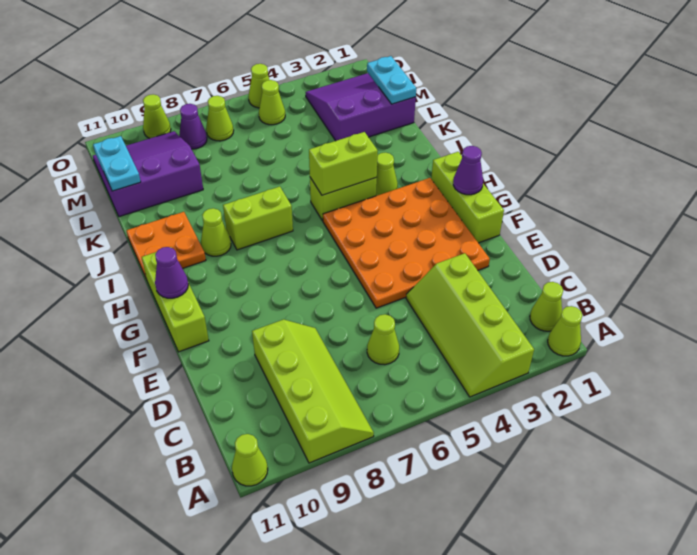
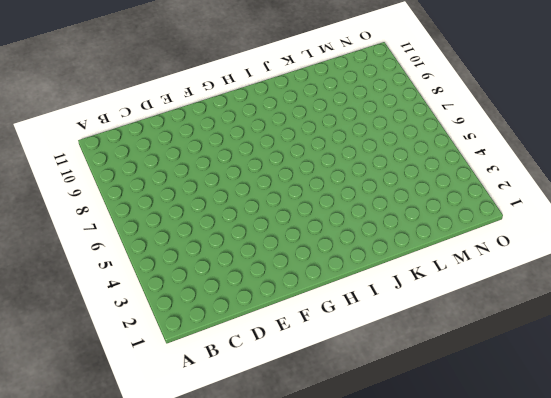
none -> lime cone A1 level 1
none -> lime slope A3:D4 level 1 top 3
none -> lime slope A8:D9 level 1 top 9

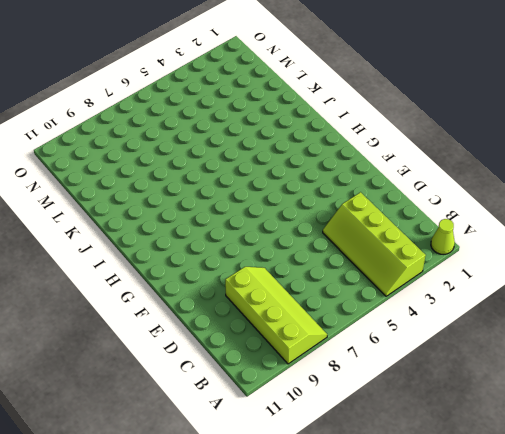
none -> lime cone A11 level 1
none -> lime cone B1 level 1
none -> lime cone C6 level 1

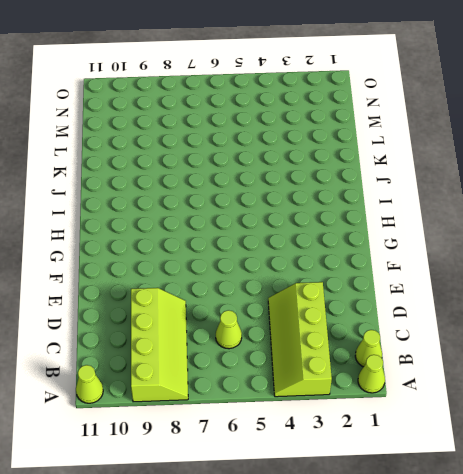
none -> orange plate E2:H5 level 1
none -> lime brick F1:H1 level 1
none -> lime brick F11:H11 level 1

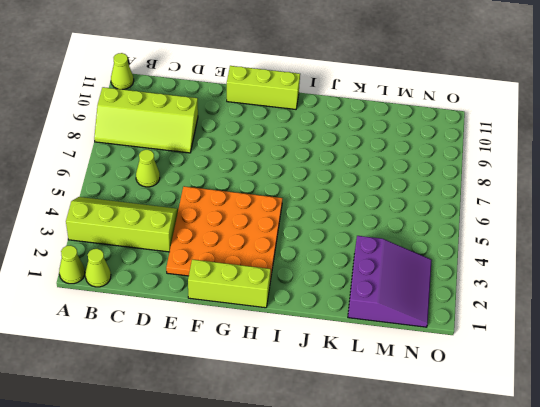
none -> lime cone I3 level 1
none -> lime brick I4:I5 level 1
none -> lime brick I7:I8 level 1

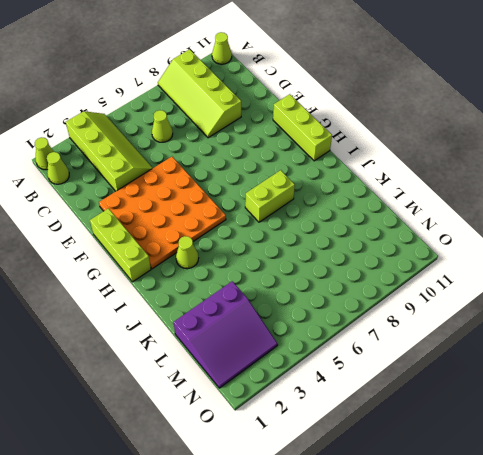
none -> lime brick I4:I5 level 1
none -> lime cone I9 level 1
none -> orange plate I10:J11 level 1

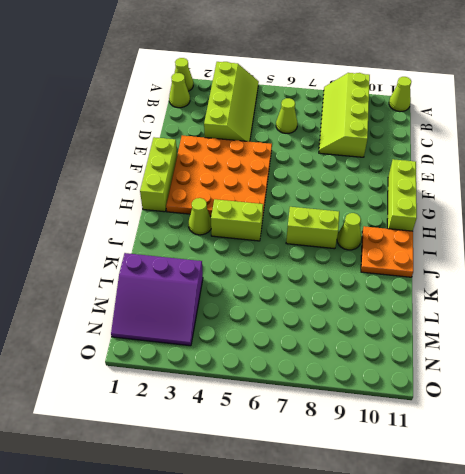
none -> purple slope L9:N11 level 1 top L
none -> lime cone N5 level 1
none -> lime cone N7 level 1

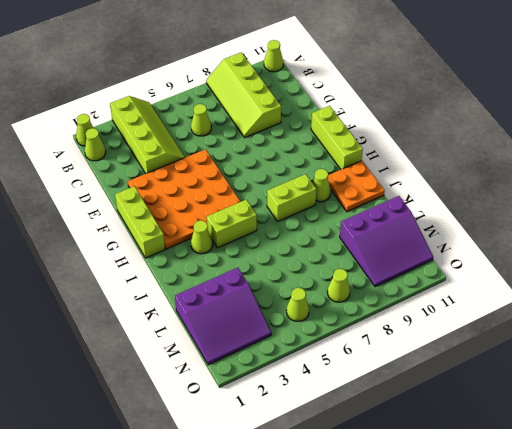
none -> purple cone N8 level 1
none -> lime cone O5 level 1
none -> lime cone O9 level 1

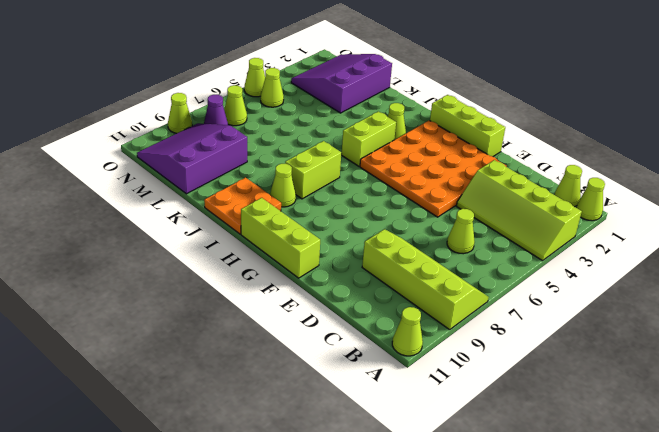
none -> purple cone G1 level 2
none -> purple cone G11 level 2
none -> lime brick I4:I5 level 2

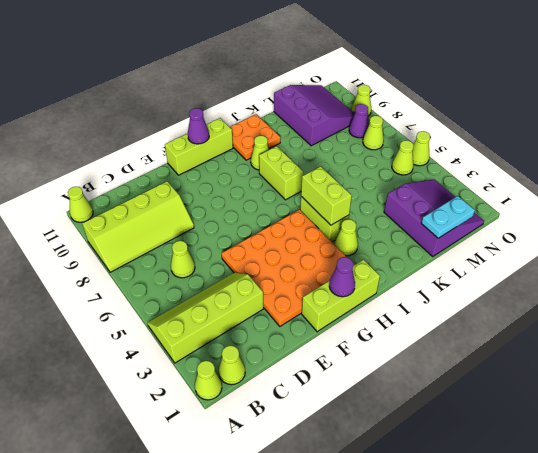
none -> cyan plate L11:M11 level 2

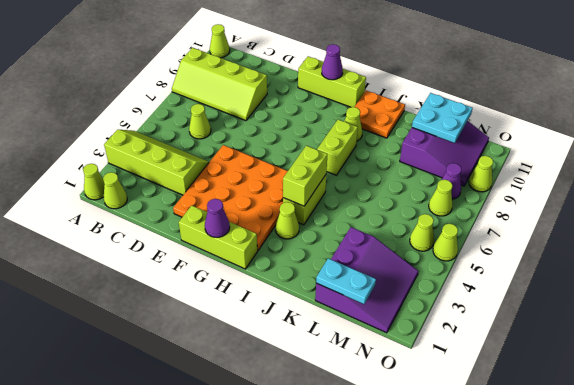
cyan plate L10:M11 level 2 -> cyan plate L11:M11 level 2

